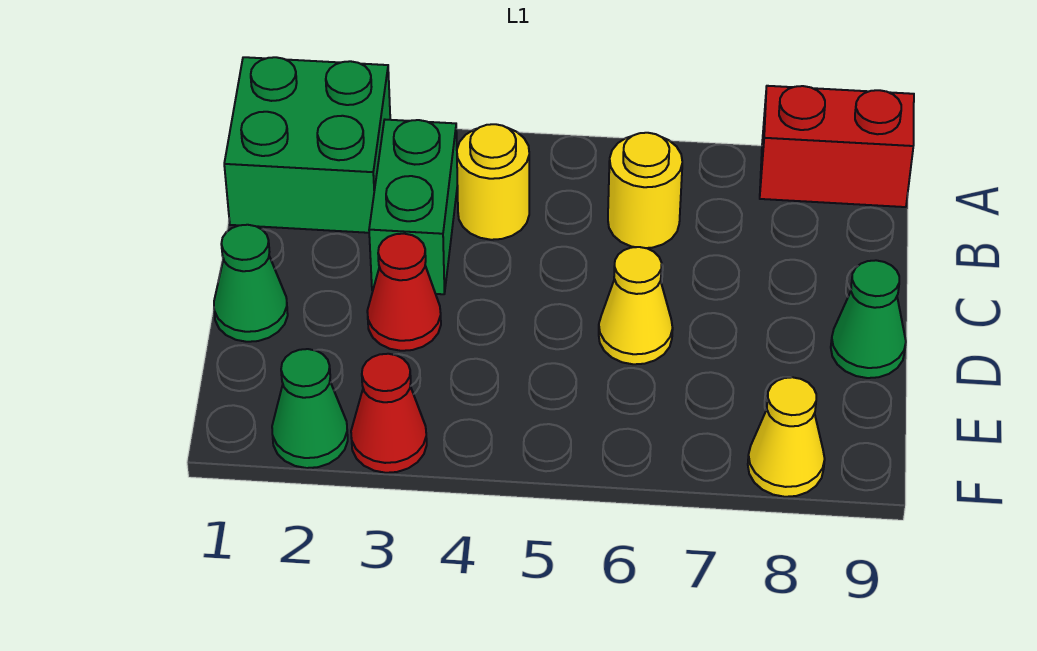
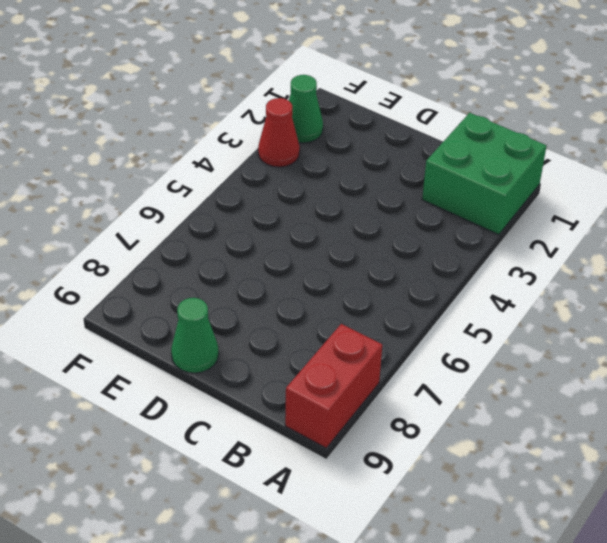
none -> green brick B3:C3 level 1
none -> yellow round brick B4 level 1
none -> yellow round brick B6 level 1

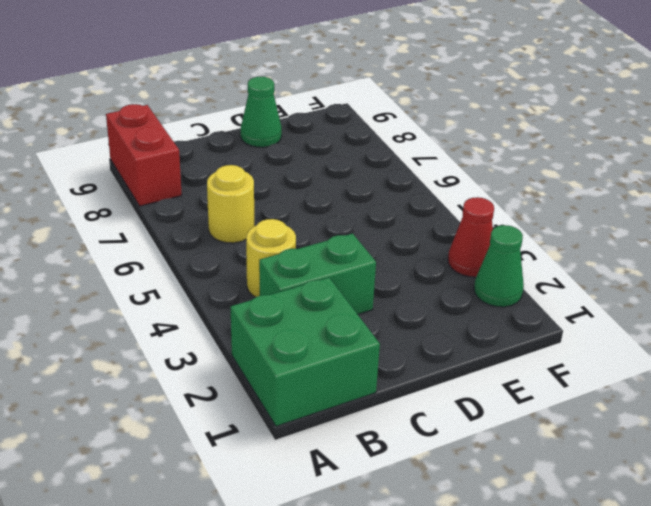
none -> green cone D1 level 1
none -> red cone D3 level 1
none -> yellow cone D6 level 1

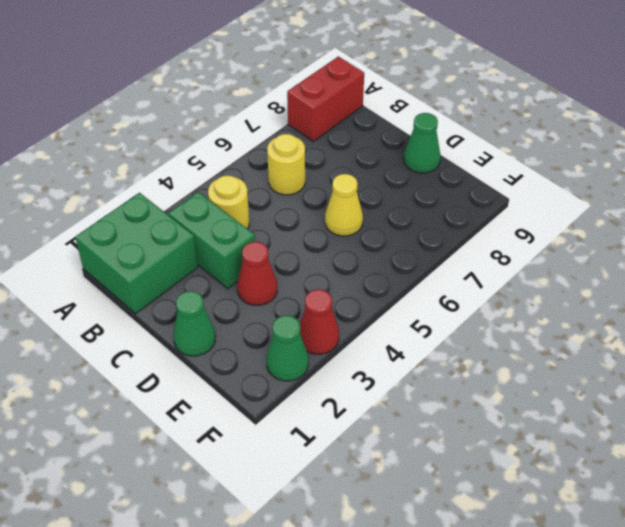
none -> yellow cone F8 level 1

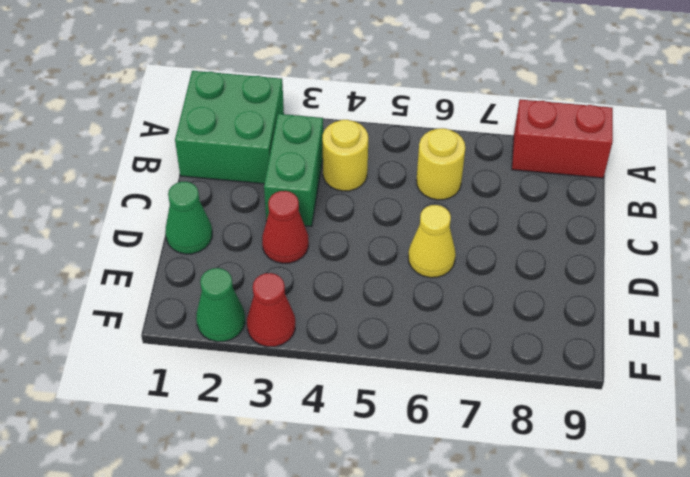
none -> green cone D9 level 1
none -> yellow cone F8 level 1

